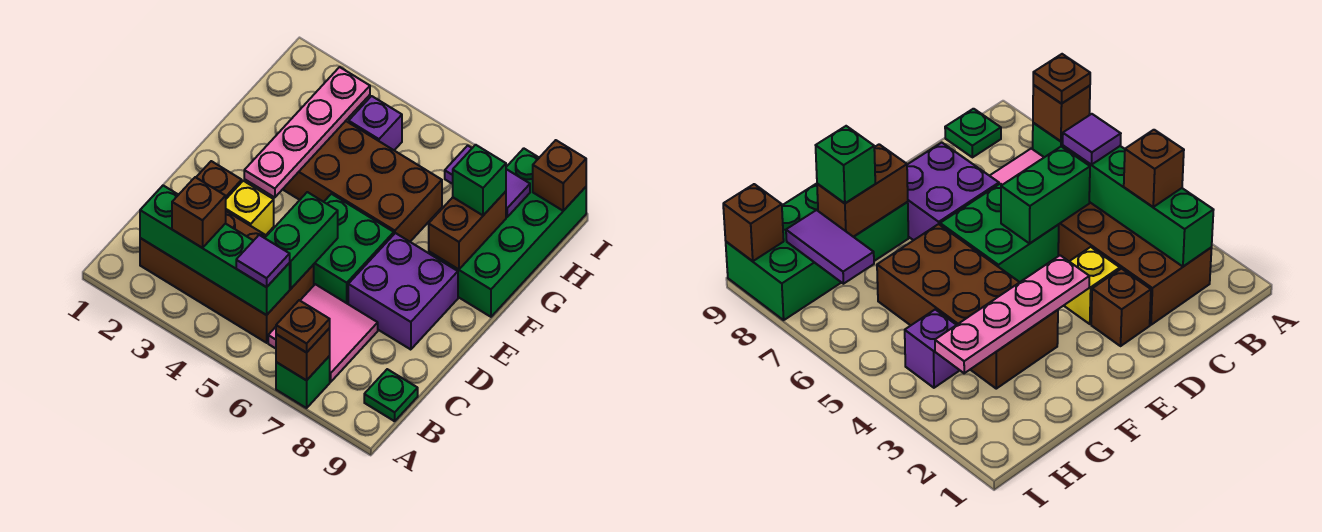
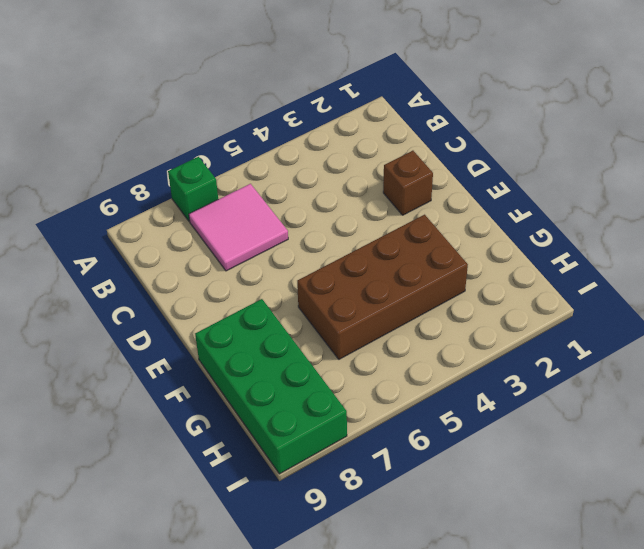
none -> brown brick B2:C5 level 1
none -> green plate B9 level 1
none -> yellow brick D3 level 1

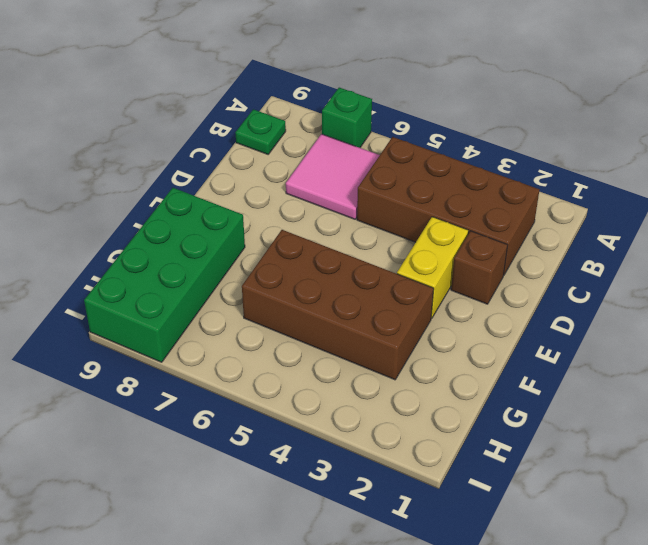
yellow brick D3:E3 level 1 -> yellow brick D3 level 1
none -> green brick D5:E6 level 1
none -> purple brick D7:E8 level 1
none -> purple brick H4 level 1

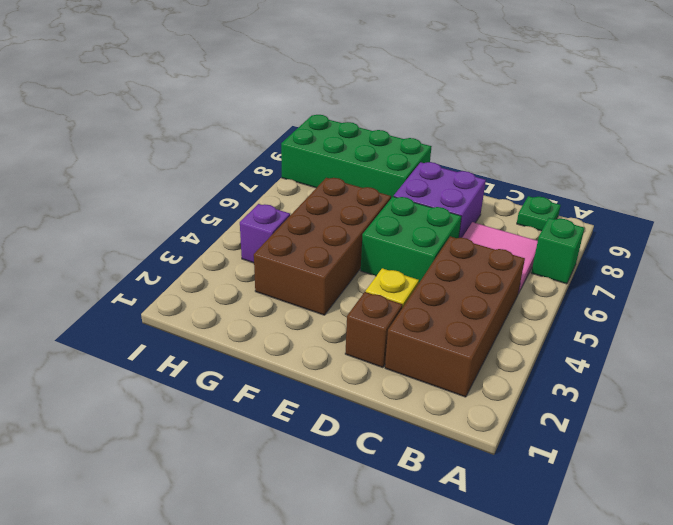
none -> brown brick A7 level 2
none -> green brick B2:B5 level 2
none -> green brick C5:D5 level 2

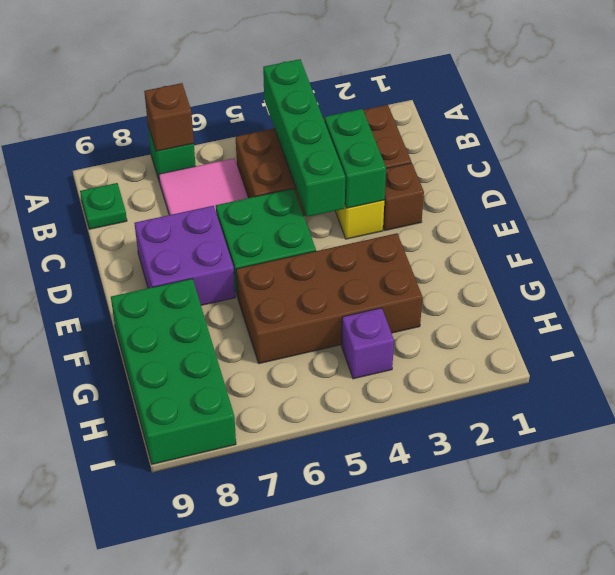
green brick A4:D4 level 2 -> green brick B2:B5 level 2
green brick C3:D3 level 2 -> green brick C5:D5 level 2
none -> pink plate E3:H3 level 2
none -> brown brick F8:G8 level 2
none -> purple tile H7:H8 level 2

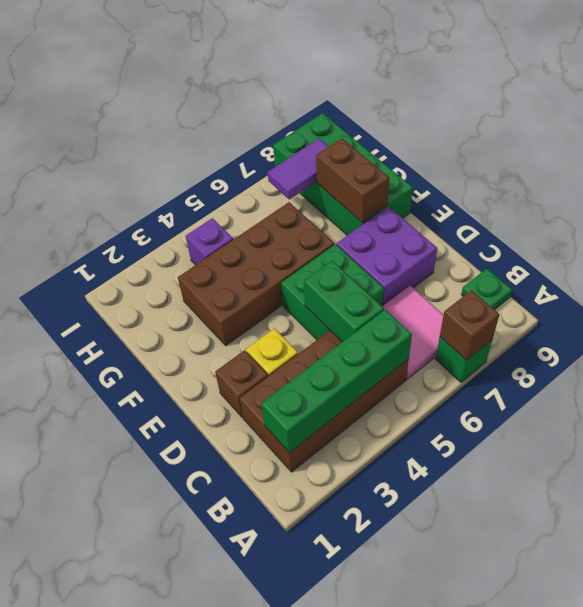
none -> pink plate E3:H3 level 2
none -> brown brick I9 level 2
none -> brown plate A7 level 3

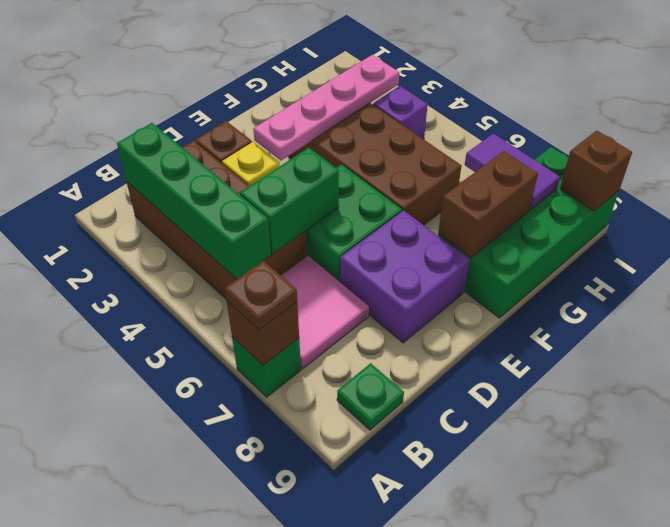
none -> brown brick B3 level 3
none -> purple tile B5 level 3
none -> green brick G8 level 3

